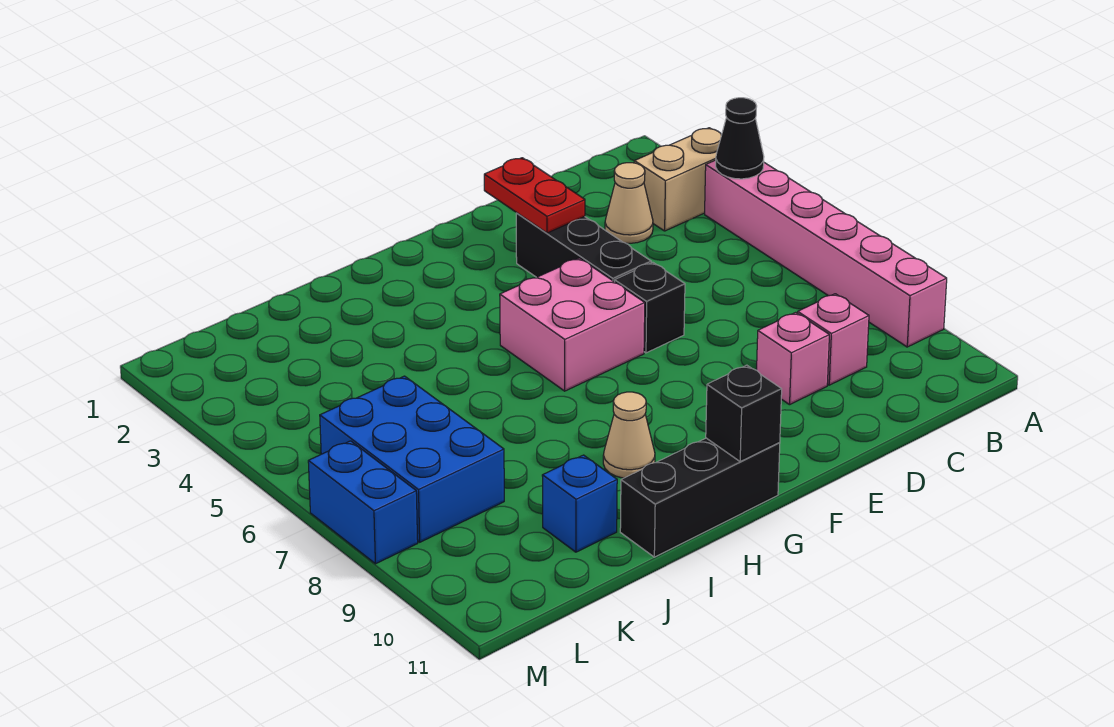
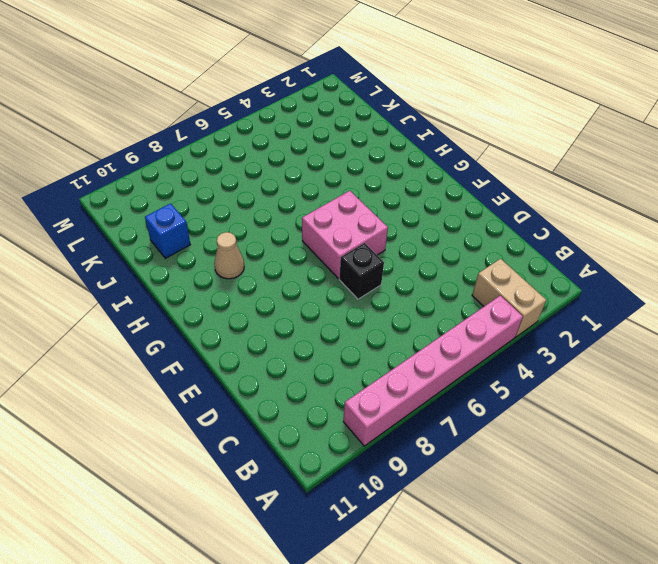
none -> tan cone C3 level 1
none -> pink brick C9 level 1
none -> pink brick D9 level 1

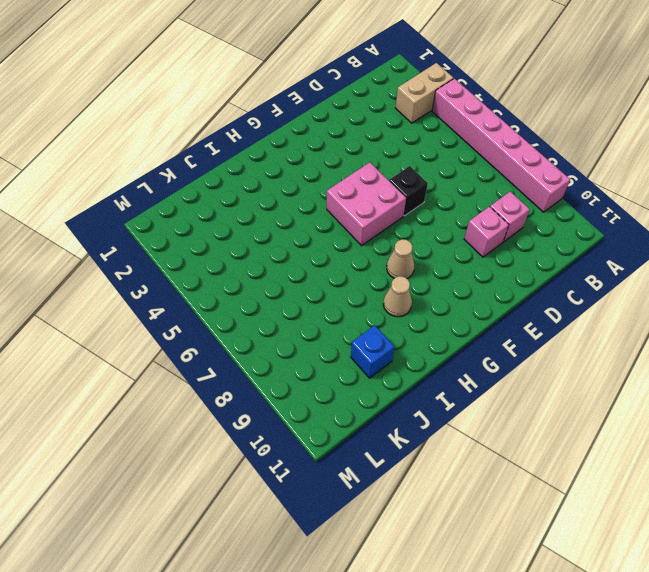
tan cone G8 level 1 -> tan cone C3 level 1
none -> black brick E3:E5 level 1
none -> black brick G11:I11 level 1
none -> blue brick K6:L8 level 1

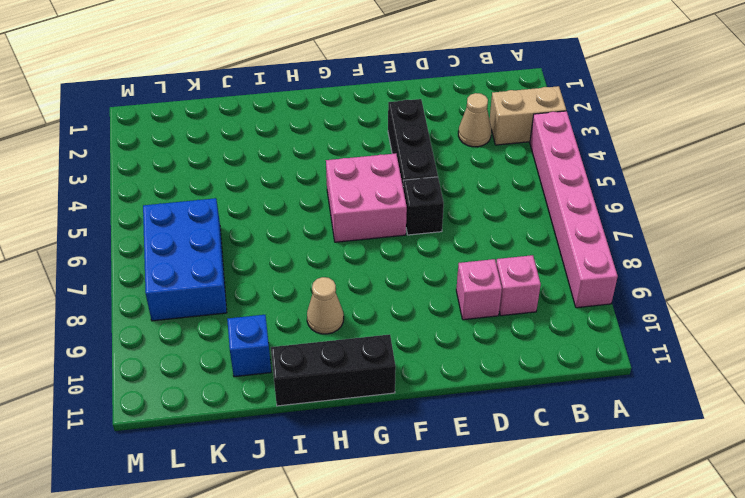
none -> blue brick M7:M8 level 1
none -> black cone A4 level 2
none -> red plate E2:E3 level 2

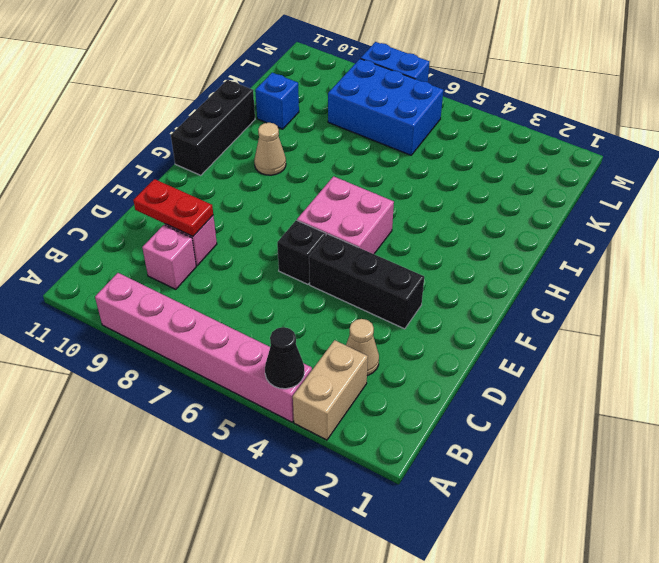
red plate D9:D10 level 2 -> red plate E2:E3 level 2
none -> black brick G11 level 2

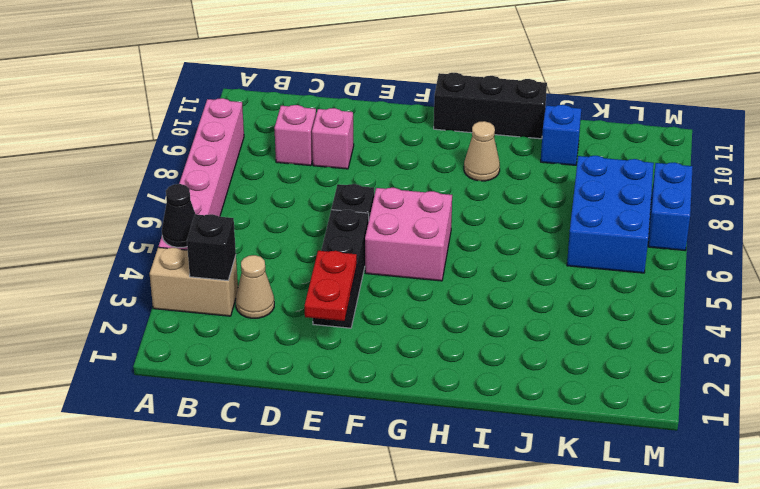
black brick B3 level 2 -> black brick G11 level 2

